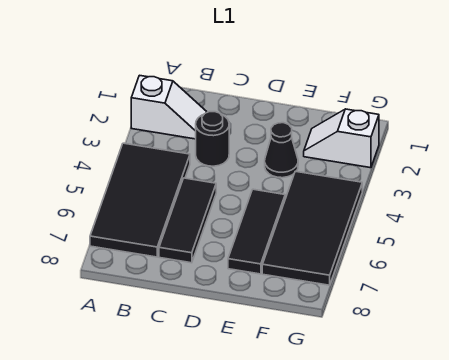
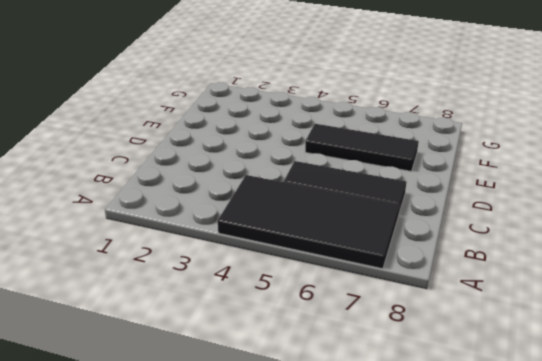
none -> white slope A2:B2 level 1 top A
none -> black round brick C3 level 1

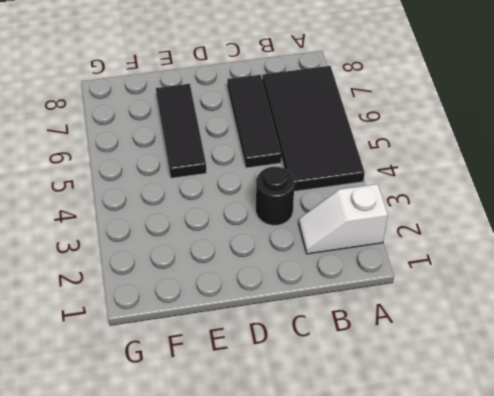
none -> black cone E3 level 1
none -> white slope F2:G2 level 1 top G

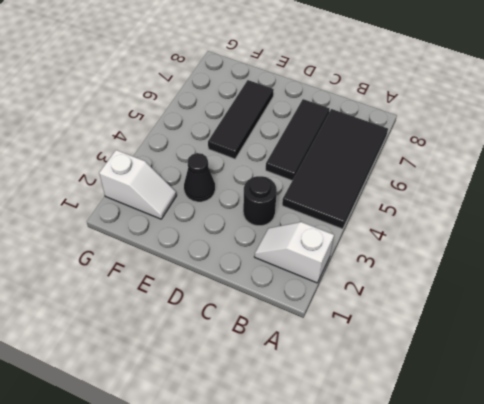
none -> black tile F4:G7 level 1

